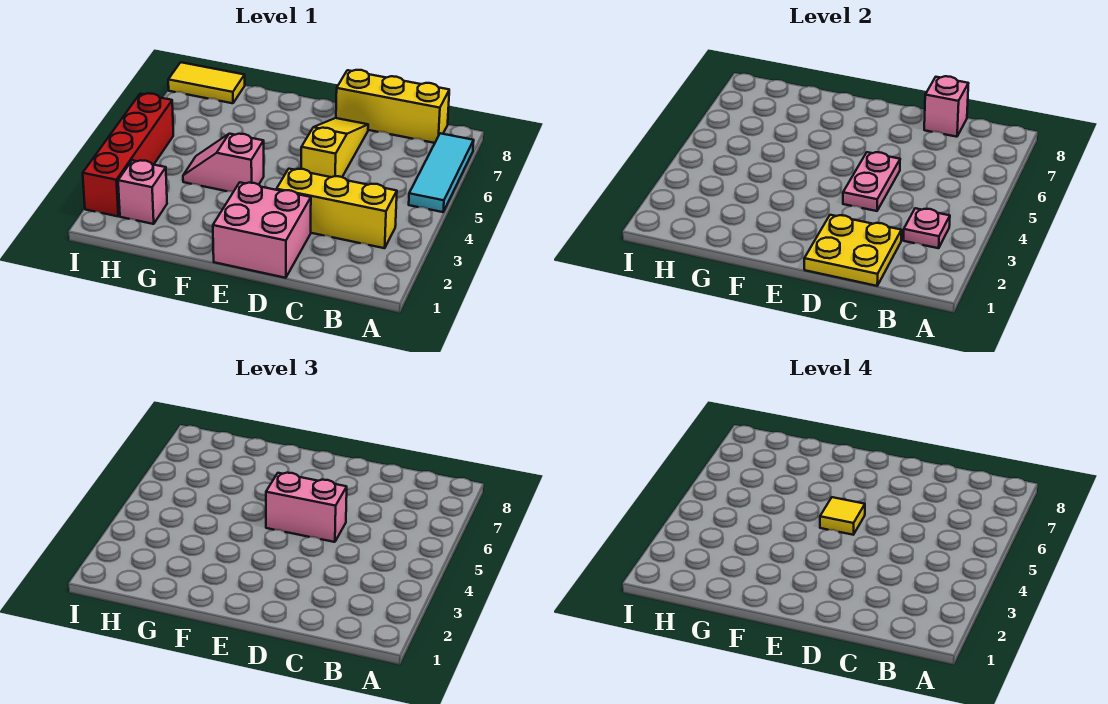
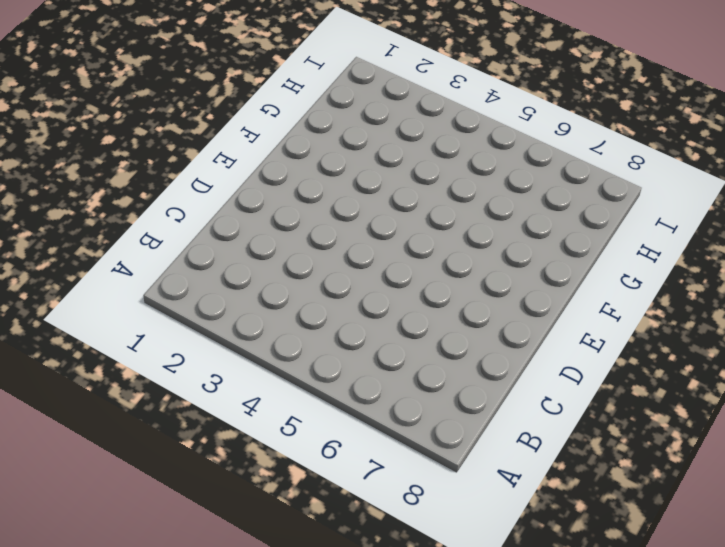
none -> cyan tile A5:A7 level 1
none -> yellow brick B3:D3 level 1
none -> yellow brick B8:D8 level 1

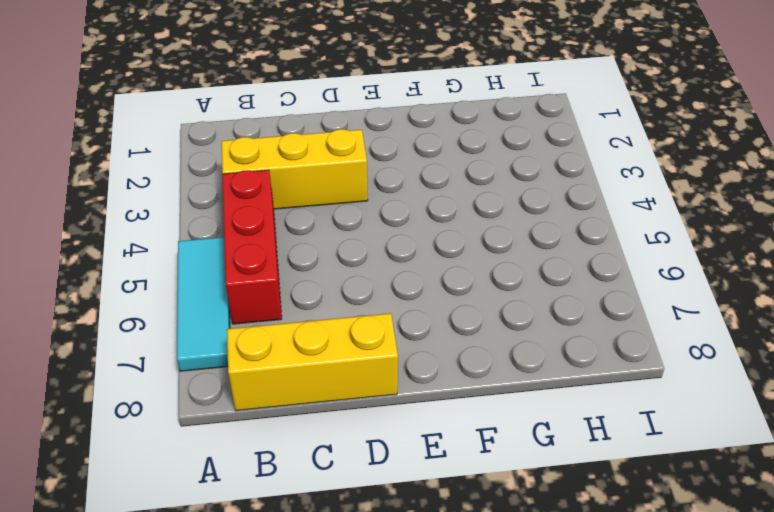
red brick B4:B6 level 1 -> none
none -> pink brick D1:E2 level 1
none -> yellow slope D5:D7 level 1 top 5
none -> pink slope F4:G4 level 1 top F

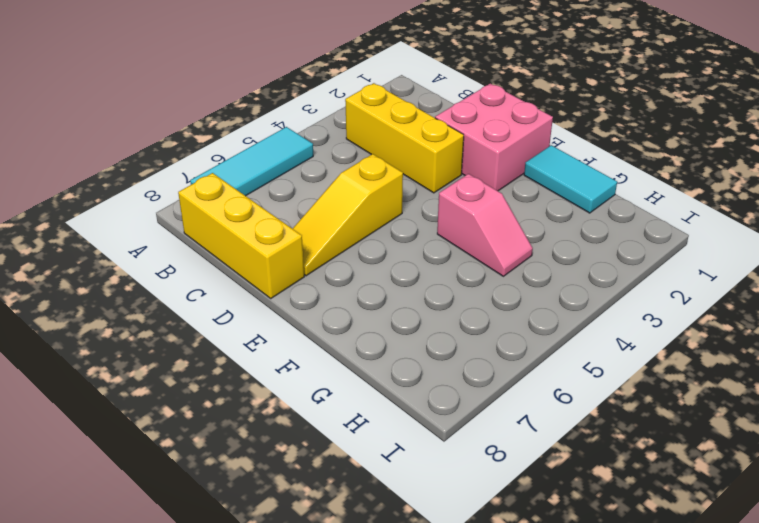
cyan tile F1:G1 level 1 -> none
none -> pink brick H2 level 1
none -> yellow tile H8:I8 level 1
none -> red brick I2:I5 level 1

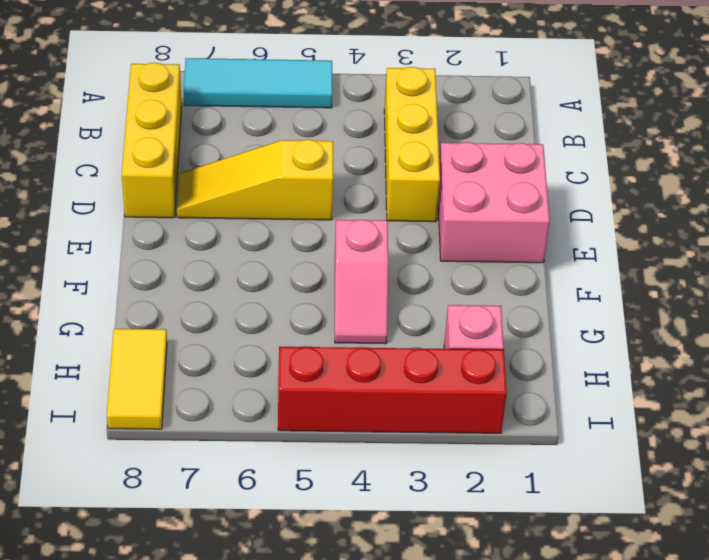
none -> pink plate B3 level 2
none -> yellow plate C1:D2 level 2
none -> pink brick C8 level 2

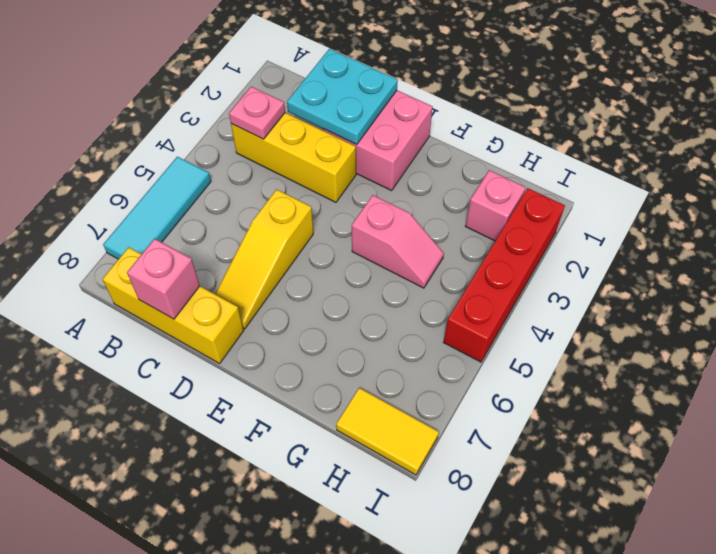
cyan plate C1:D2 level 2 -> yellow plate C1:D2 level 2
none -> pink plate D4:D5 level 2
none -> pink brick D5:E5 level 3
none -> yellow tile E5 level 4

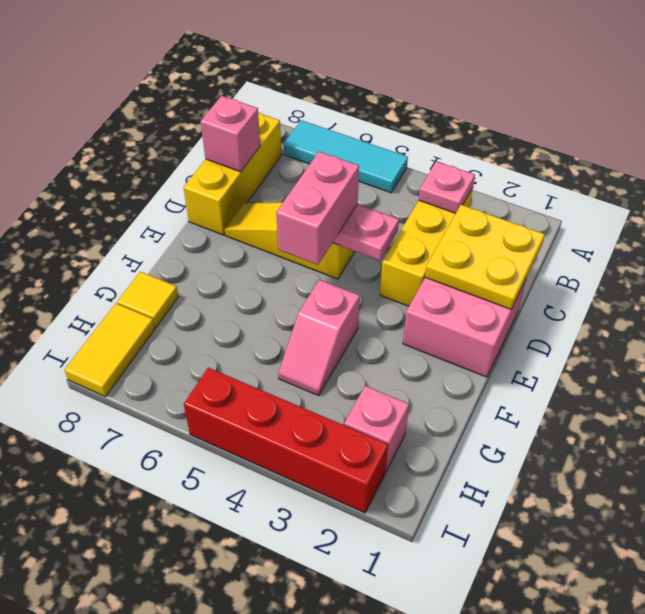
yellow tile G8 level 1 -> yellow tile E5 level 4

